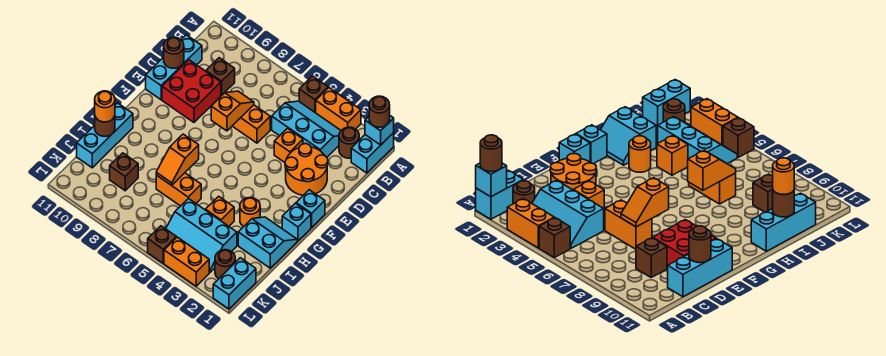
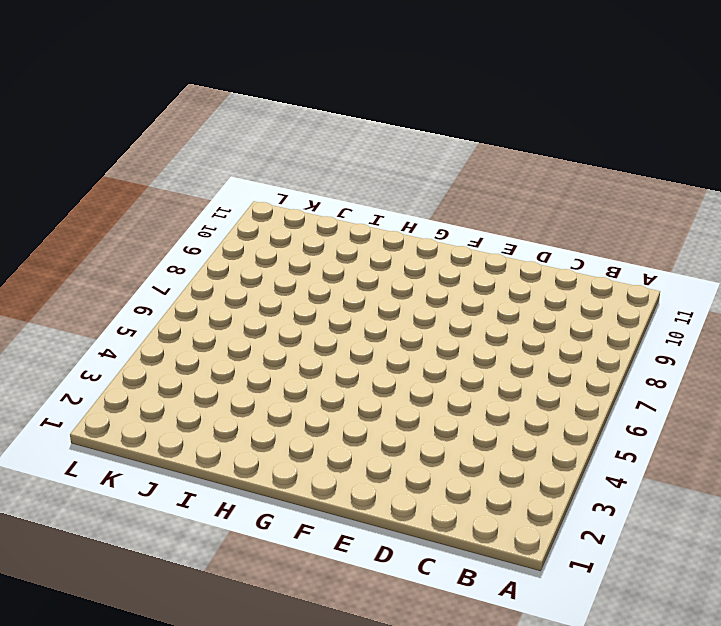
none -> cyan brick A1:B1 level 1
none -> orange brick A3:A4 level 1
none -> brown brick A5 level 1
none -> brown round brick B2 level 1

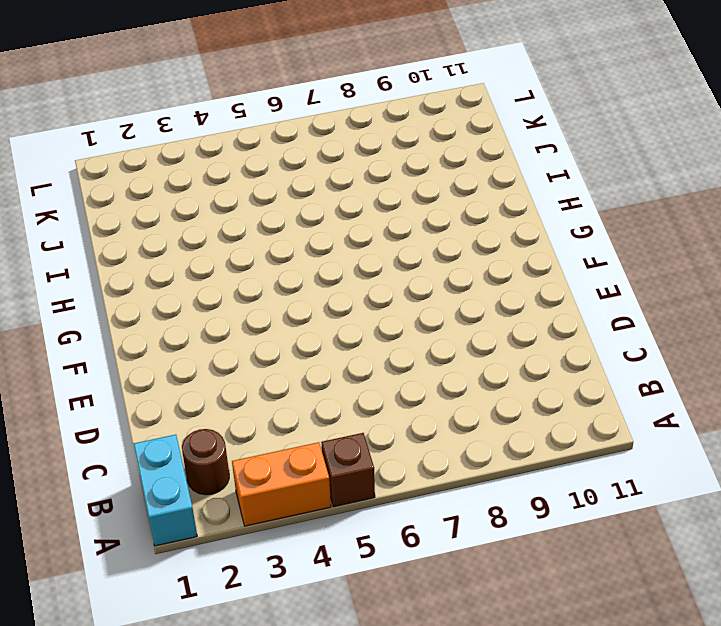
none -> cyan slope B3:C5 level 1 top C
none -> brown brick C9 level 1
none -> cyan brick C11:E11 level 1
none -> orange round brick D2:E3 level 1

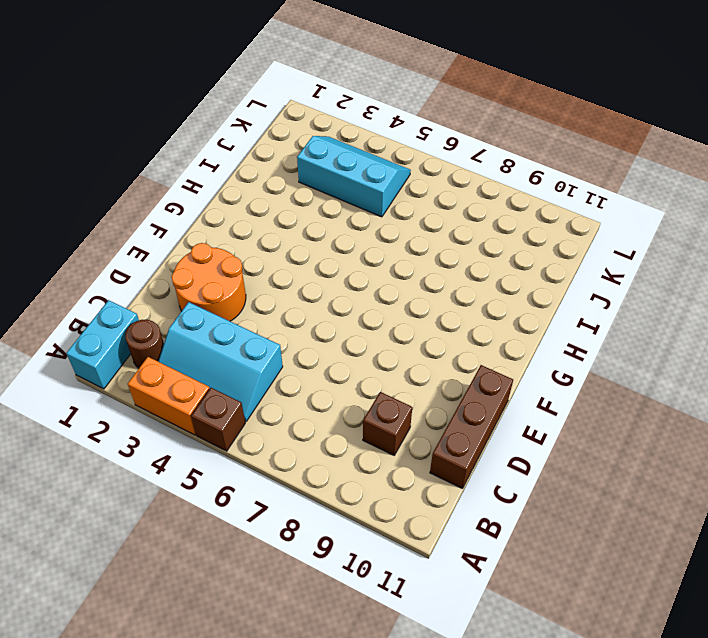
brown brick C11:E11 level 1 -> cyan brick C11:E11 level 1
none -> orange brick D4 level 1
none -> orange brick D6:D7 level 1
none -> red brick D9:E10 level 1
none -> cyan brick F1 level 1

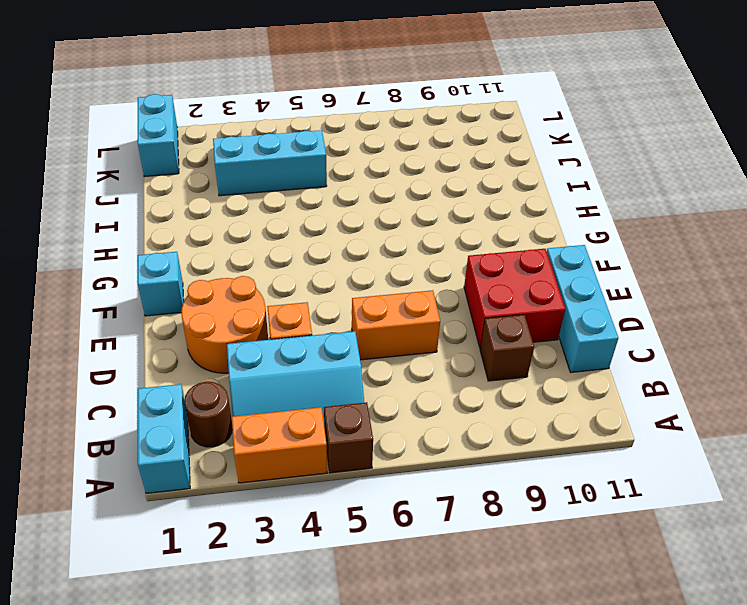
none -> cyan brick G1 level 1
none -> cyan slope H1:I2 level 1 top I
none -> orange round brick H3 level 1
none -> cyan brick H11:J11 level 1

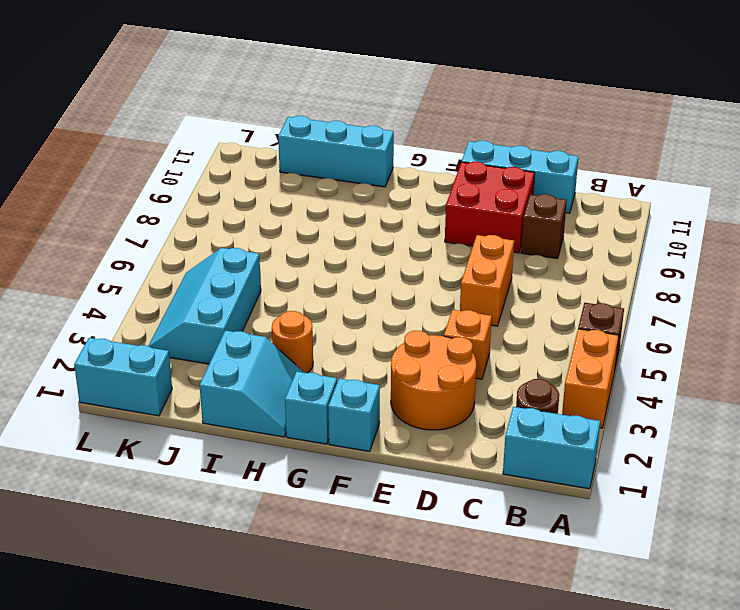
none -> cyan slope B3:C5 level 1 top C
none -> orange brick I4 level 1
none -> orange brick I6:I7 level 1
none -> brown brick J9 level 1

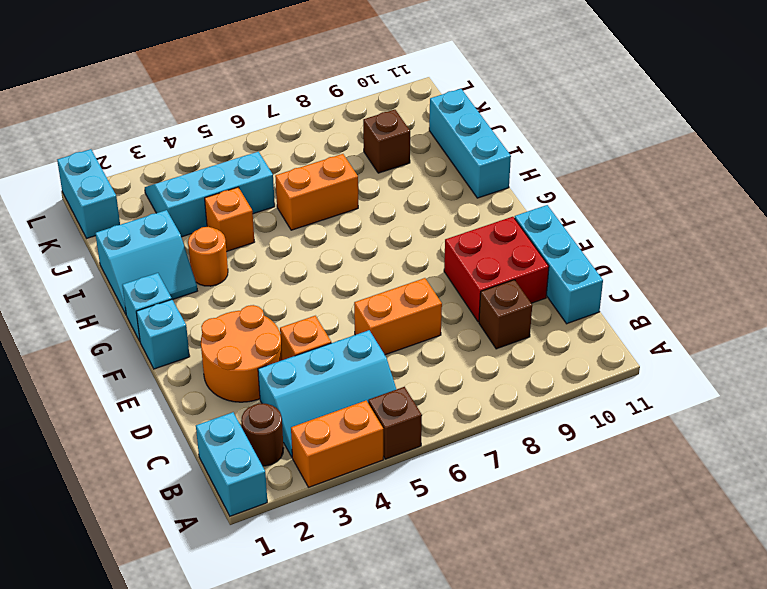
none -> brown round brick K2 level 1
none -> orange brick L3:L4 level 1
none -> brown brick L5 level 1
none -> cyan brick A1 level 2

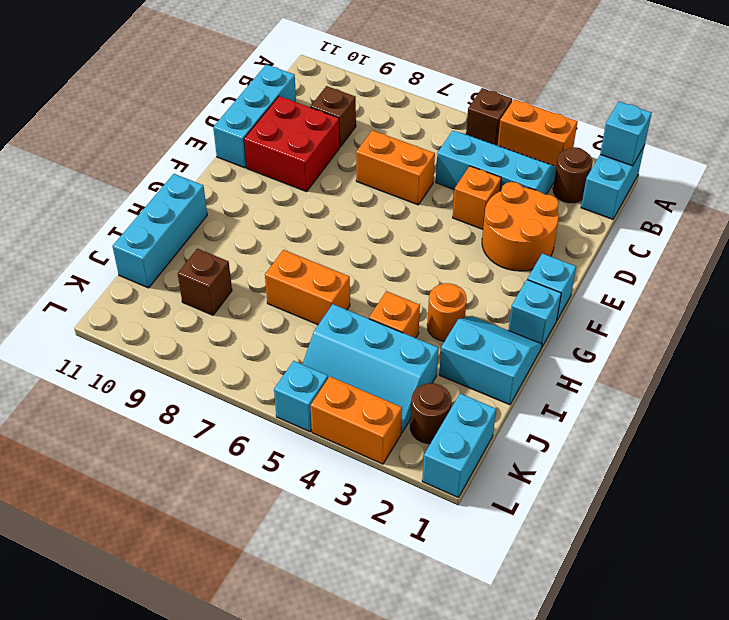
cyan brick L5 level 1 -> brown brick L5 level 1
none -> orange slope D7:E7 level 2 top E
none -> brown round brick D11 level 2
none -> orange slope H7:I7 level 2 top H
none -> brown round brick I11 level 2

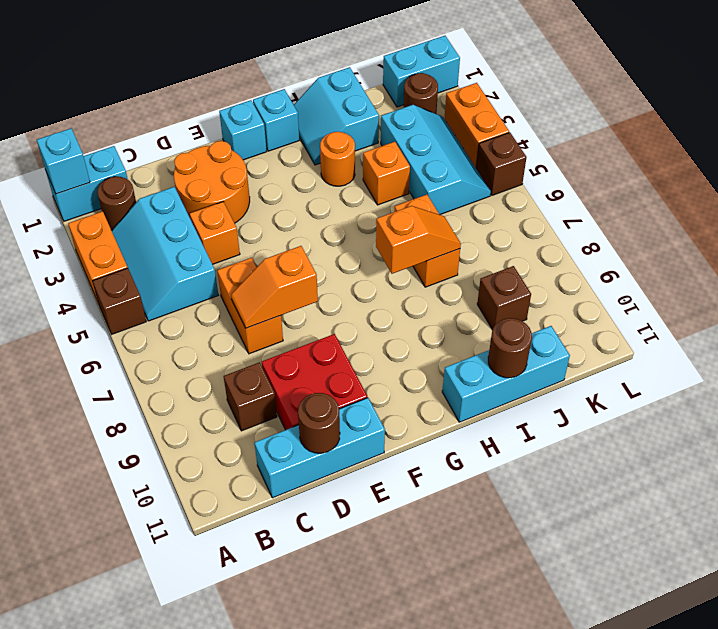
none -> brown round brick A1 level 3
none -> orange round brick I11 level 3

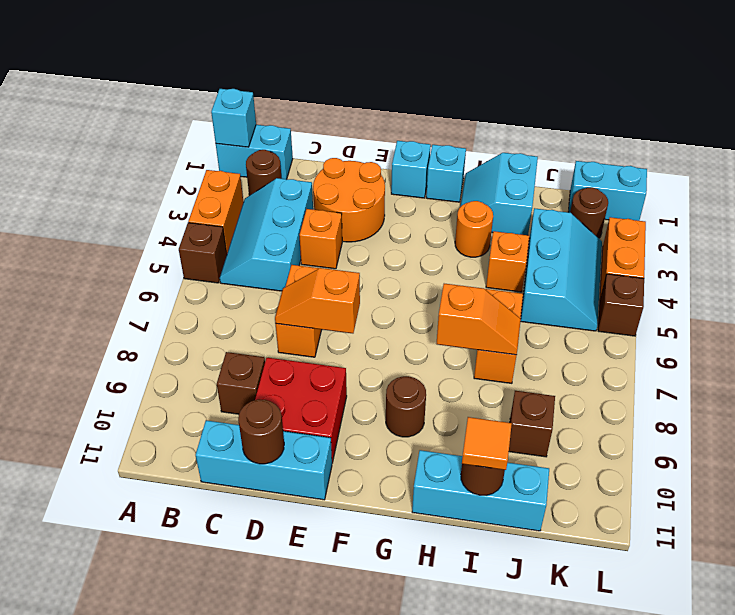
brown round brick G9 level 1 -> brown round brick A1 level 3
orange tile I11 level 3 -> orange round brick I11 level 3

